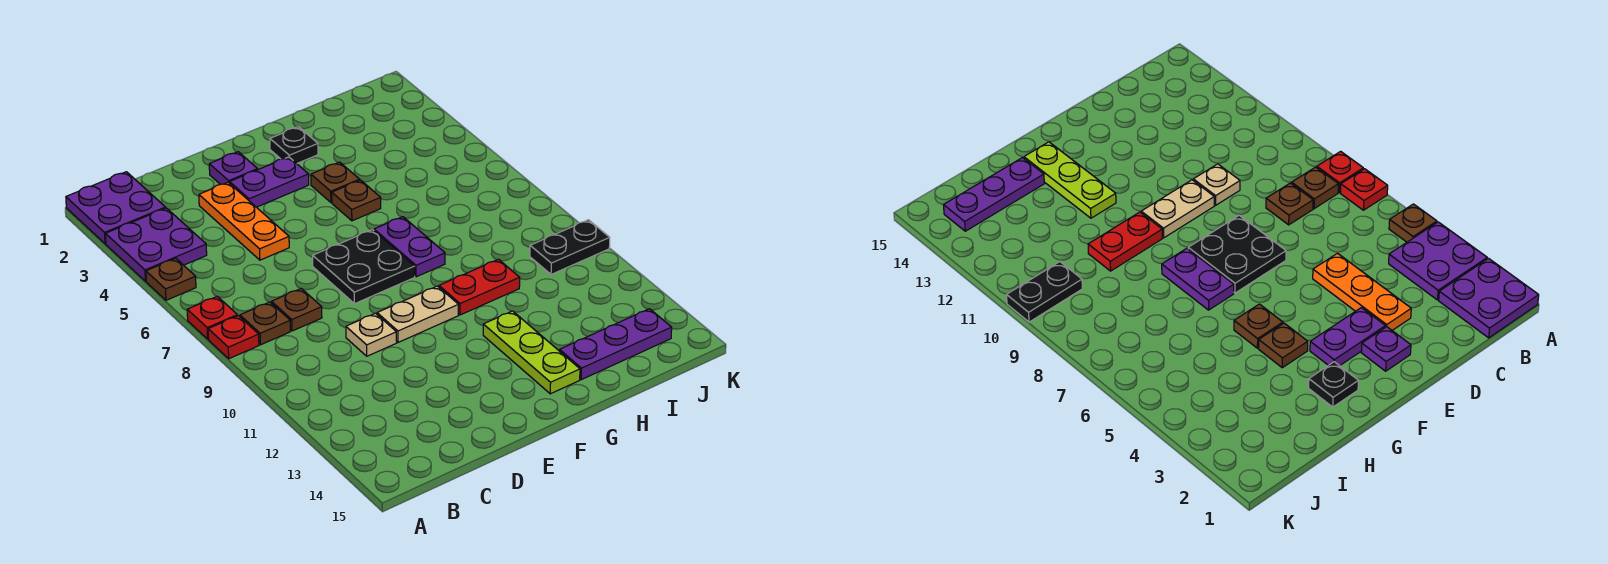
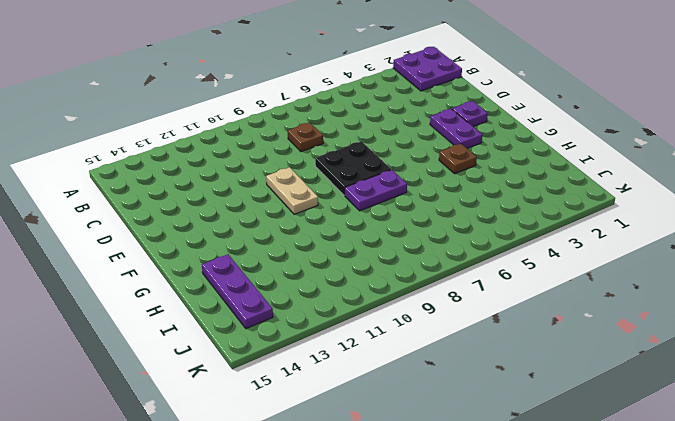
none -> purple plate A3:B4 level 1
none -> brown plate A5 level 1
none -> red plate A7 level 1

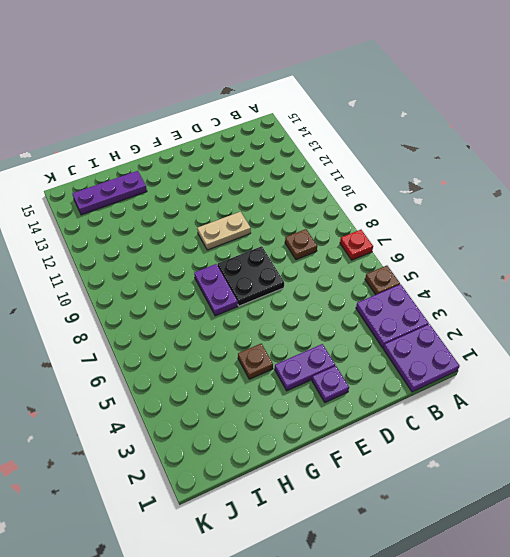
none -> red plate A8 level 1
none -> brown plate B8 level 1
none -> orange plate D3:D5 level 1

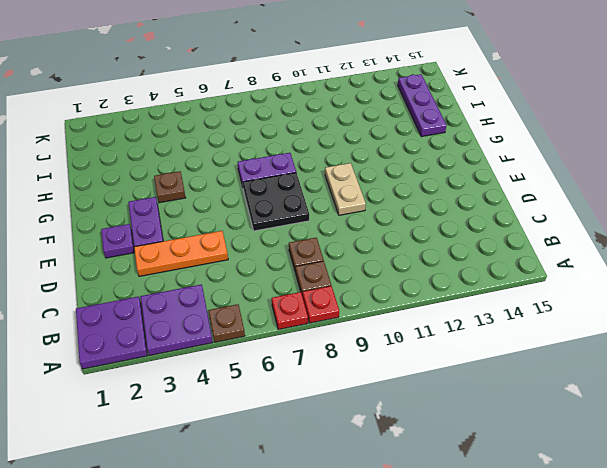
none -> tan plate D10 level 1
none -> black plate G2 level 1
none -> brown plate G5 level 1

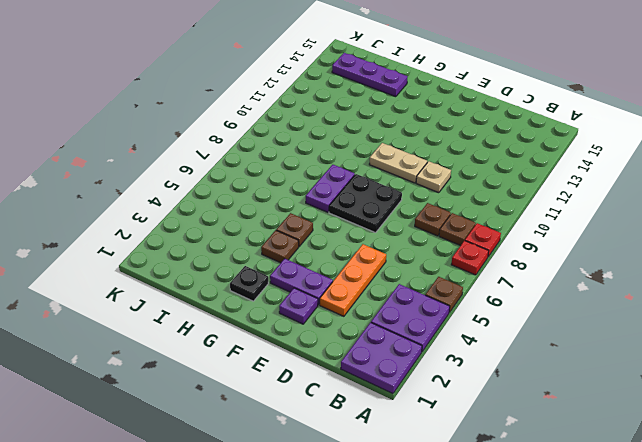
none -> red plate G10:H10 level 1
none -> lime plate G12:G14 level 1
none -> black plate J10:K10 level 1

